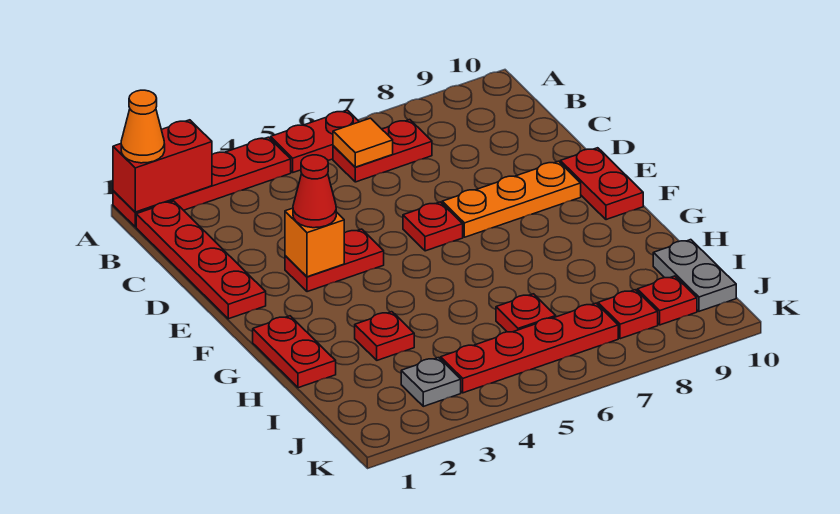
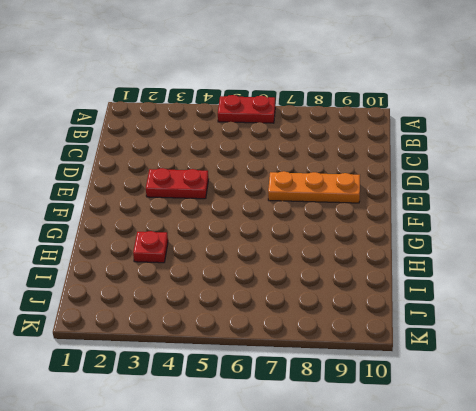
none -> red plate A1:A4 level 1
none -> red plate B1:E1 level 1
none -> red plate B6:B7 level 1

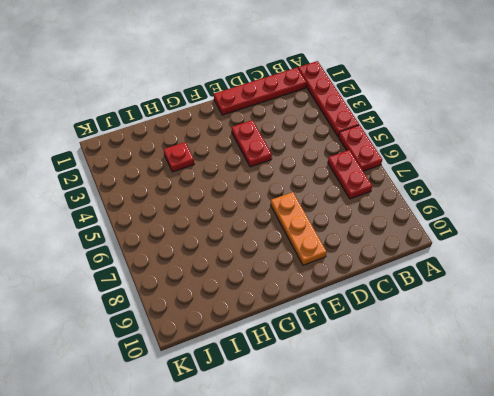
none -> red plate E6 level 1
none -> red plate E10:F10 level 1
none -> red plate G1:H1 level 1

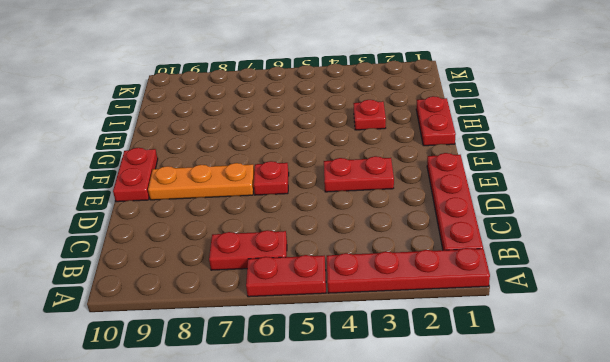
none -> red plate I6 level 1
none -> grey plate I10:J10 level 1
none -> grey plate J3 level 1

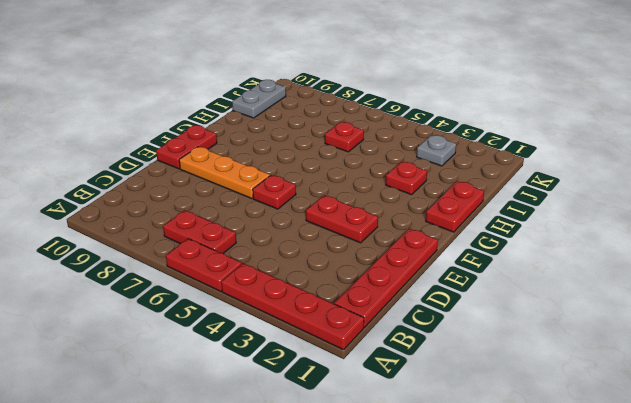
none -> red plate J4:J7 level 1
none -> red plate J8 level 1
none -> red plate J9 level 1

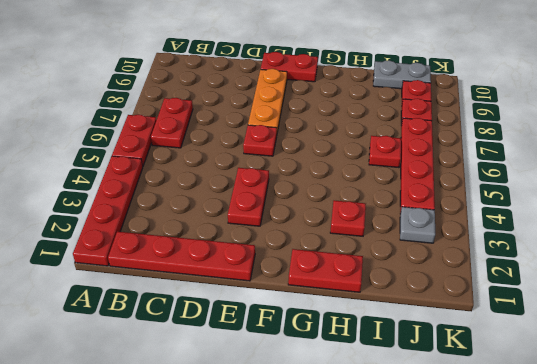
none -> red brick A1:A2 level 2
none -> orange tile B6 level 2
none -> orange brick E3 level 2

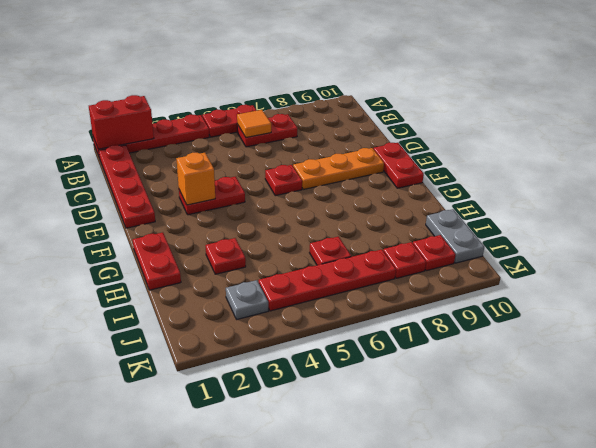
none -> orange cone A1 level 3
none -> red cone E3 level 3

